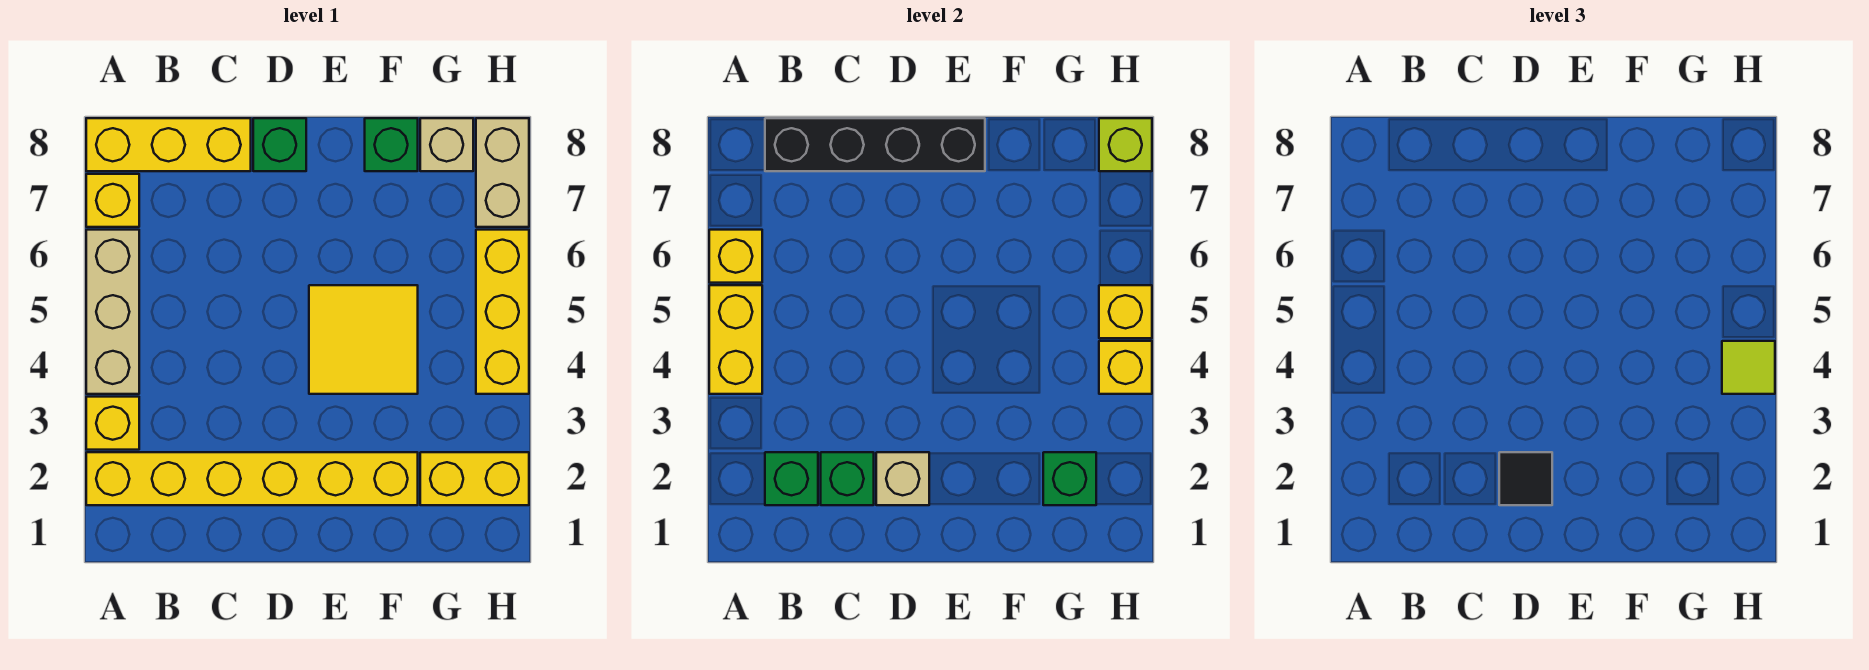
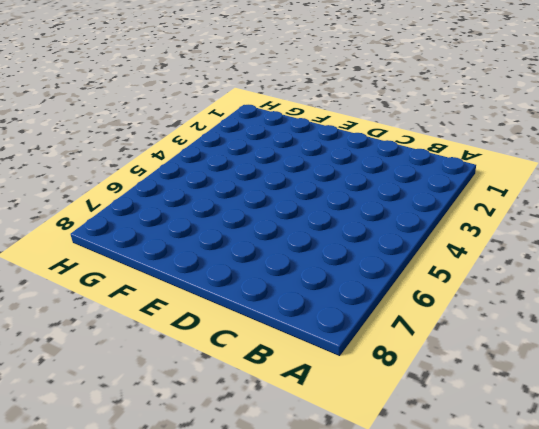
none -> yellow brick A2:F2 level 1
none -> yellow brick A3 level 1
none -> tan brick A4:A6 level 1

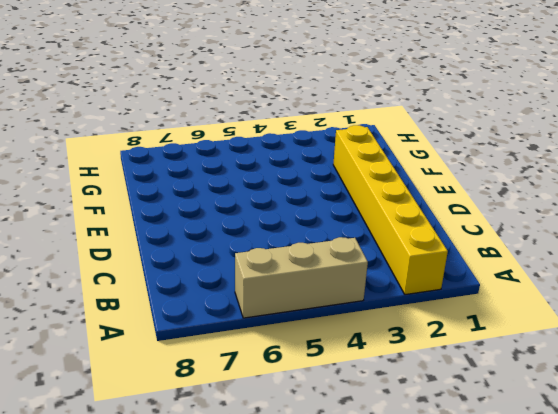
none -> yellow brick A3 level 1
none -> yellow brick A7 level 1
none -> yellow brick A8:C8 level 1

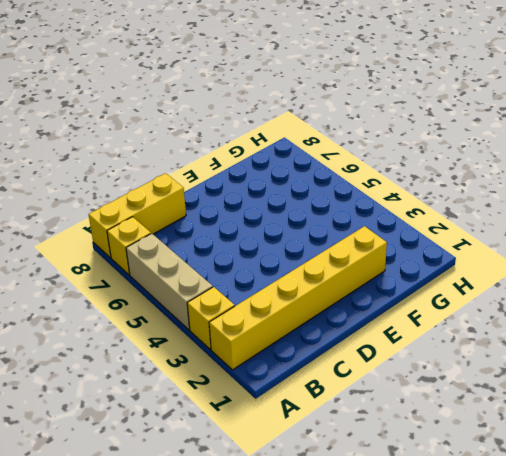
none -> green brick D8 level 1
none -> yellow tile E4:F5 level 1
none -> green brick F8 level 1

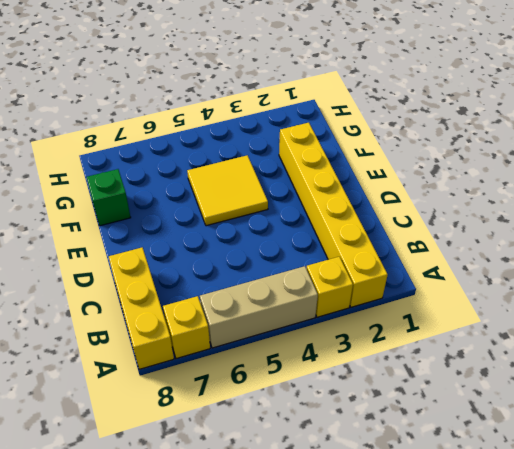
none -> green brick D8 level 1
none -> yellow brick G2:H2 level 1
none -> tan brick G8 level 1

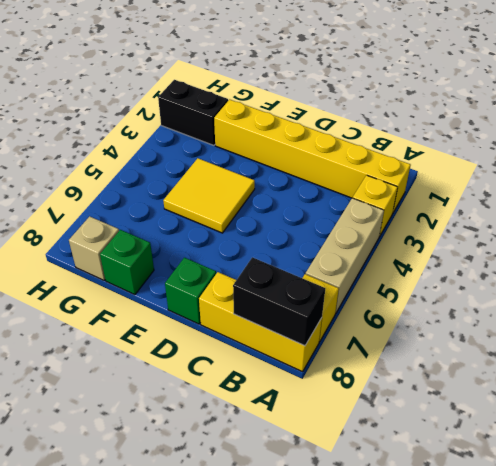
black brick A8:B8 level 2 -> black brick B8:E8 level 2
black brick G2:H2 level 1 -> yellow brick G2:H2 level 1
none -> yellow brick H4:H6 level 1
none -> tan brick H7:H8 level 1
none -> yellow brick A4:A5 level 2

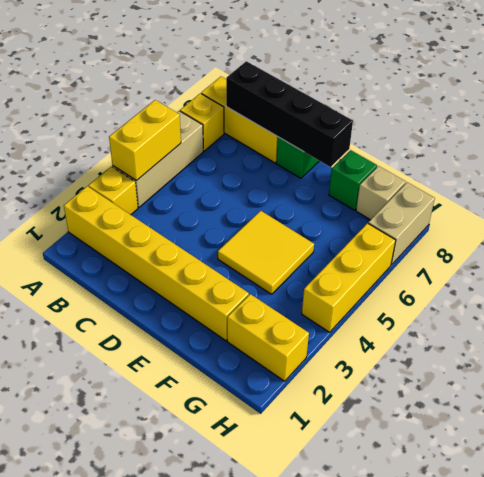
none -> yellow brick A6 level 2
none -> green brick B2 level 2
none -> green brick C2 level 2

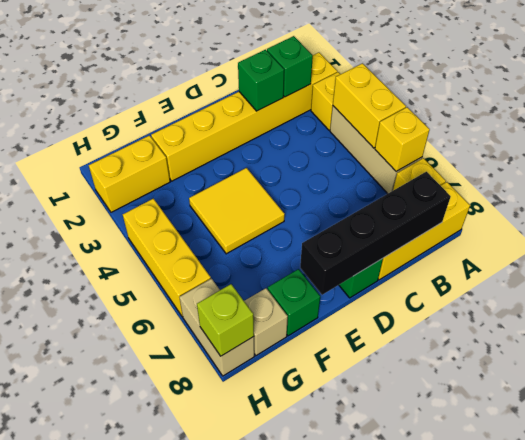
none -> tan brick D2 level 2
none -> green brick G2 level 2
none -> yellow brick H4 level 2

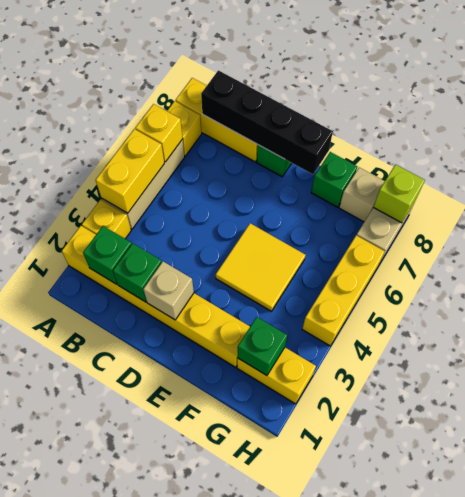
none -> yellow brick H4 level 2
none -> yellow brick H5 level 2
none -> black tile D2 level 3

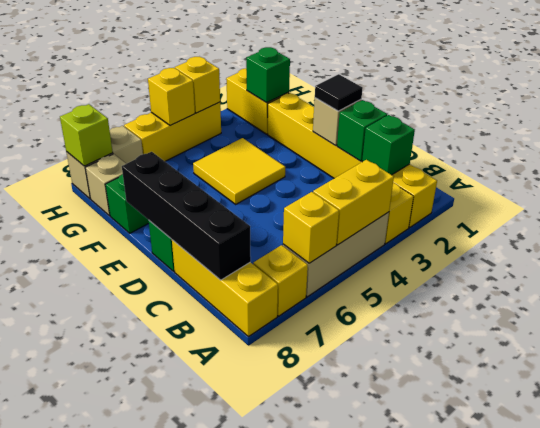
none -> lime tile H4 level 3

